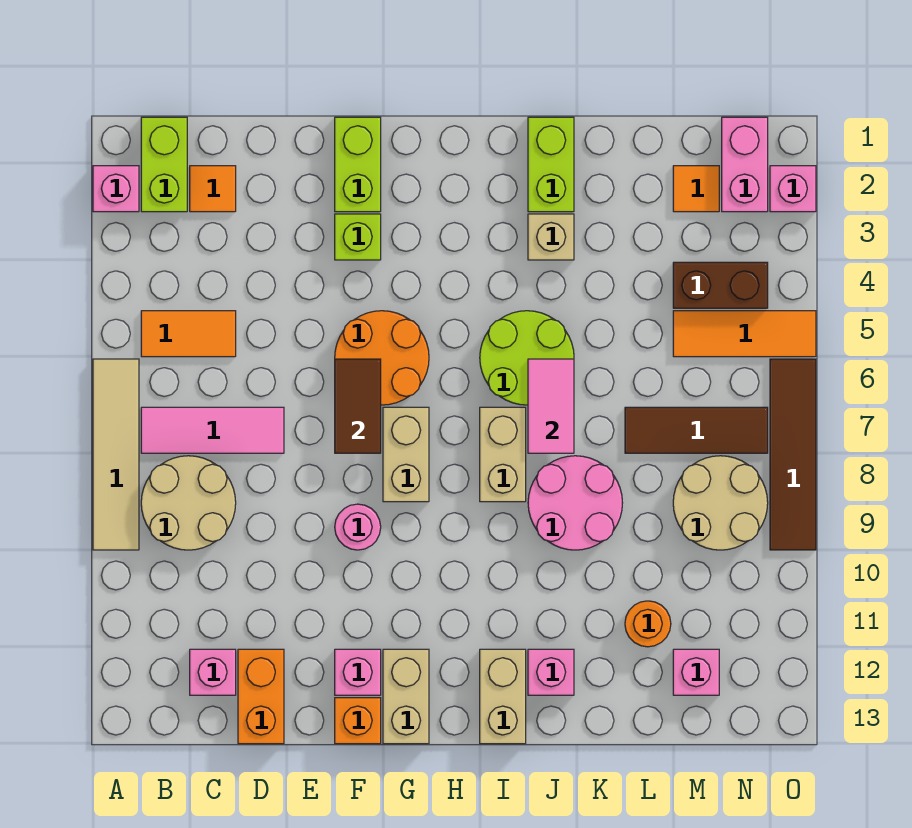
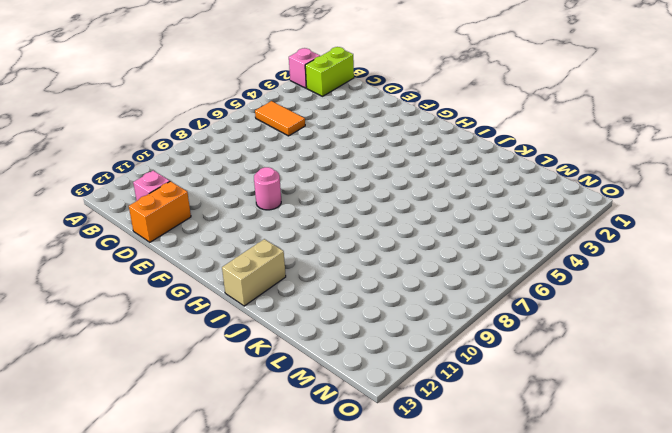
none -> tan tile A6:A9 level 1
none -> pink tile B7:D7 level 1
none -> tan round brick B8:C9 level 1
none -> orange tile C2 level 1

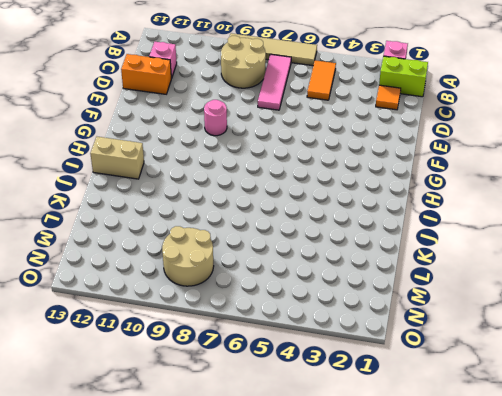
none -> lime brick F1:F2 level 1
none -> lime brick F3 level 1
none -> orange round brick F5:G6 level 1
none -> pink brick F12 level 1

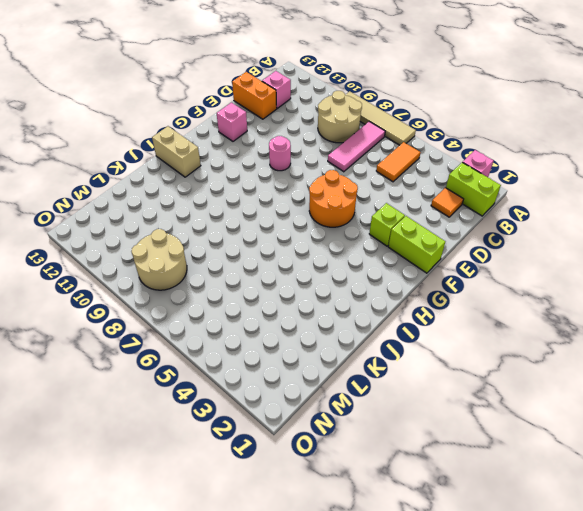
none -> orange brick F13 level 1
none -> tan brick G7:G8 level 1
none -> tan brick G12:G13 level 1
none -> lime round brick I5:J6 level 1

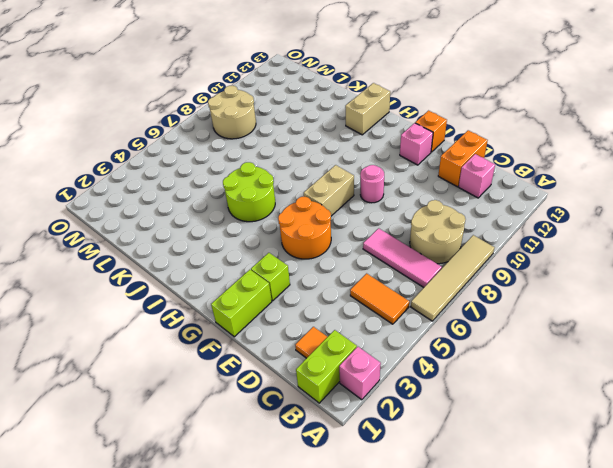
none -> tan brick G12:G13 level 1
none -> tan brick I7:I8 level 1
none -> lime brick J1:J2 level 1
none -> tan brick J3 level 1

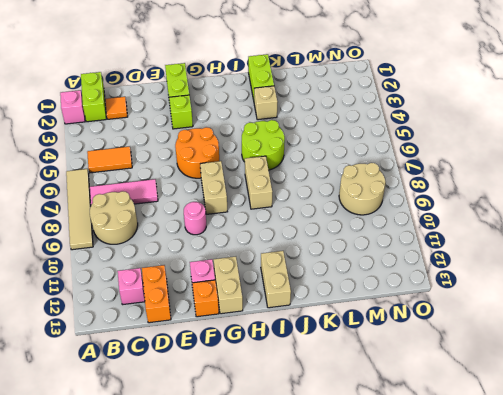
none -> pink round brick J8:K9 level 1
none -> pink brick J12 level 1
none -> brown tile L7:N7 level 1
none -> orange round brick L11 level 1

